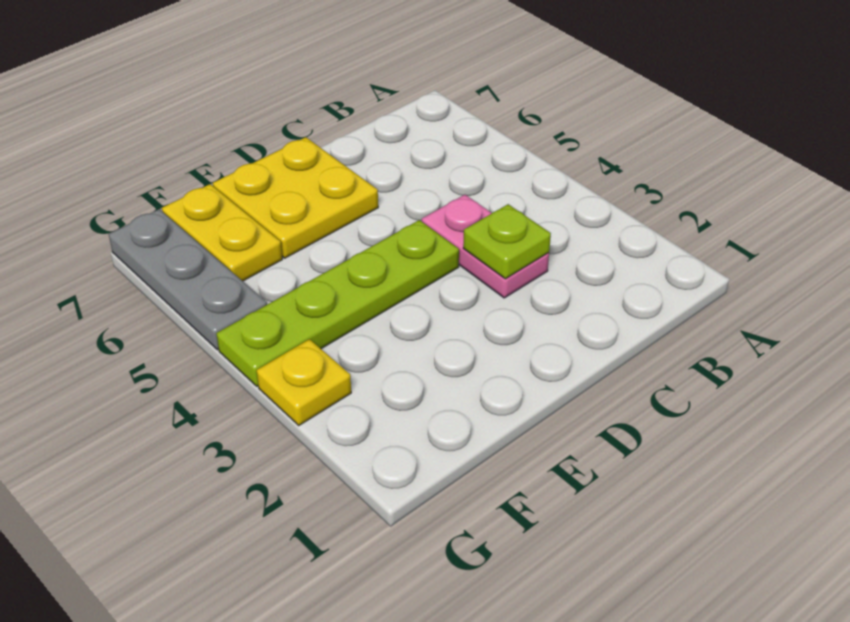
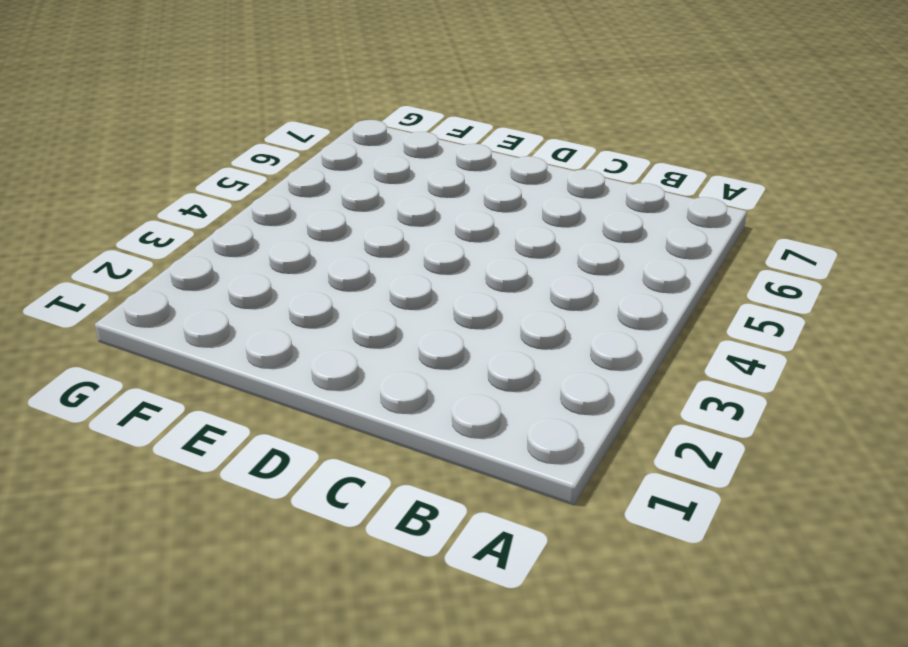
none -> pink plate C3:C4 level 1
none -> lime plate D4:G4 level 1

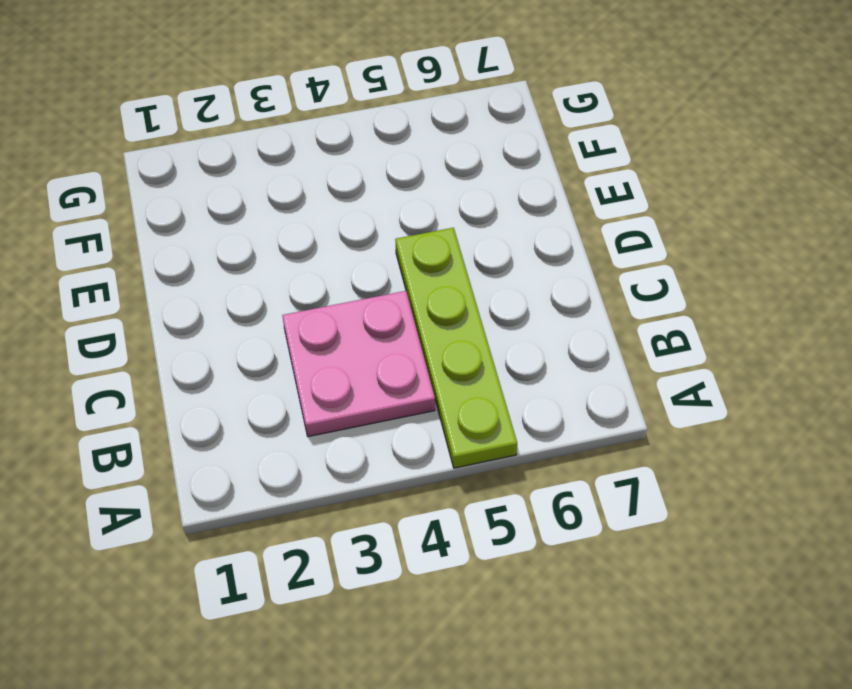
lime plate A5:D5 level 1 -> lime plate D4:G4 level 1
pink plate B3:C4 level 1 -> pink plate C3:C4 level 1
none -> yellow plate D6:E7 level 1
none -> yellow plate F6:F7 level 1

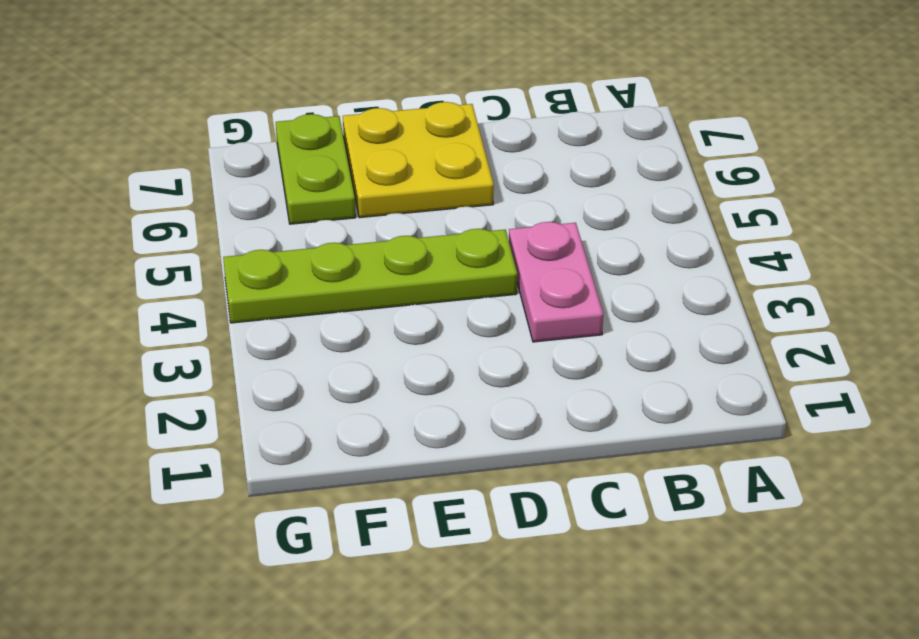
lime plate F6:F7 level 1 -> yellow plate F6:F7 level 1
none -> yellow plate G3 level 1
none -> grey plate G5:G7 level 1

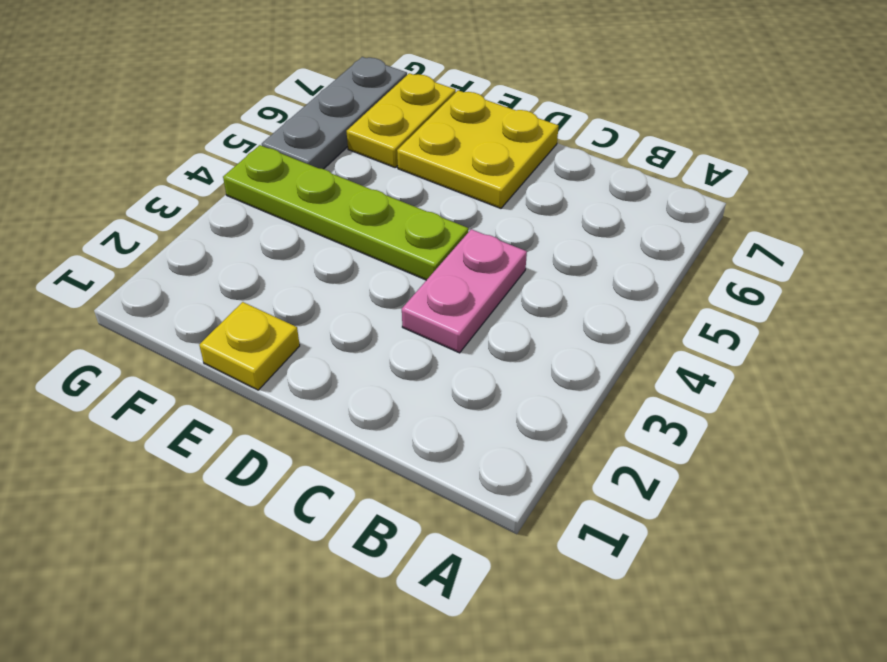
yellow plate E1 level 1 -> yellow plate G3 level 1
none -> lime plate C3 level 2

